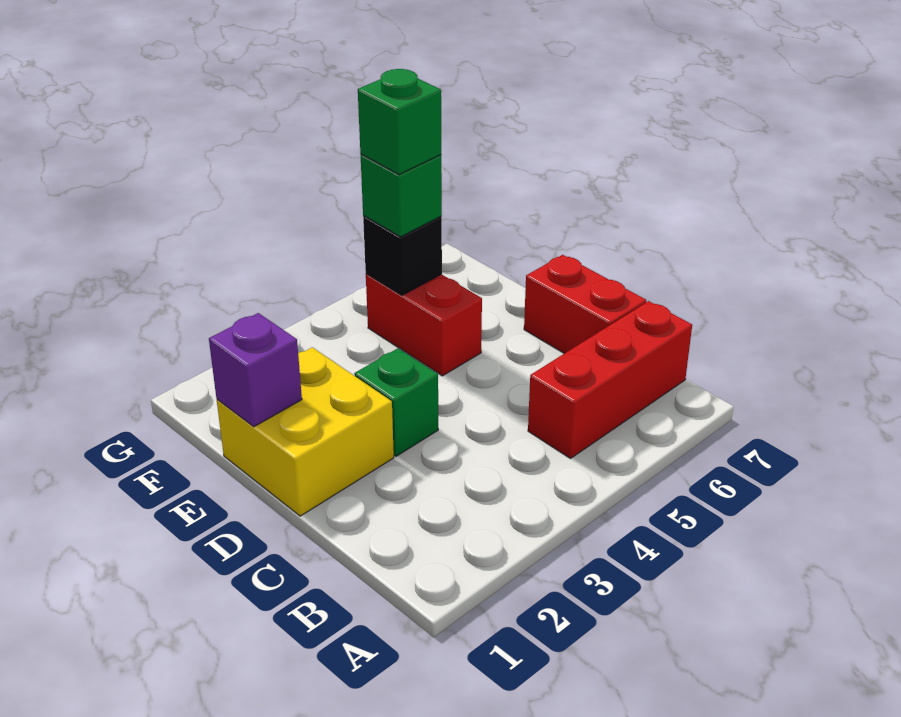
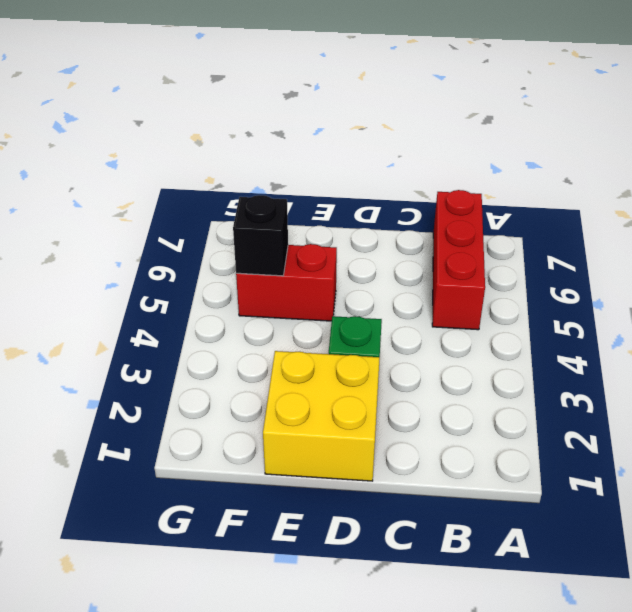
none -> red brick C7:D7 level 1
none -> purple brick E1 level 2

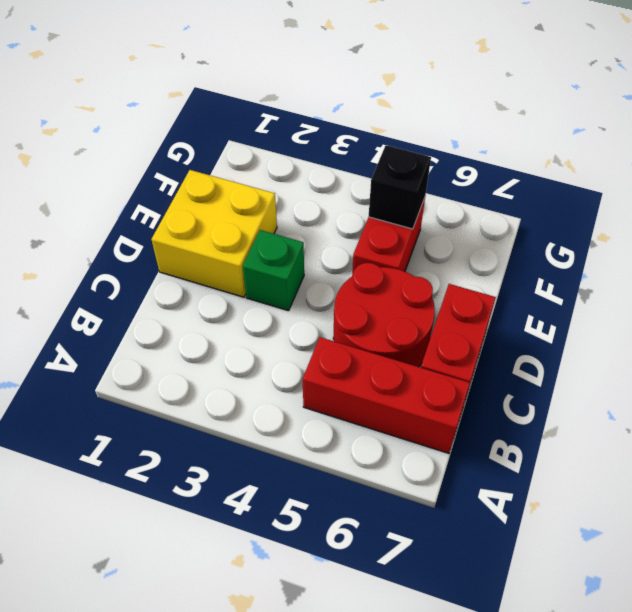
red round brick C5:D6 level 1 -> none
none -> purple brick E1 level 2
none -> green brick F5 level 3

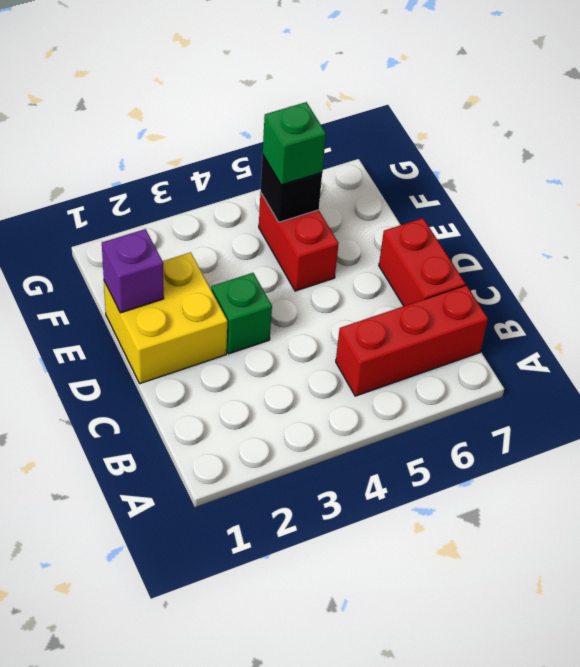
none -> green brick F5 level 4

